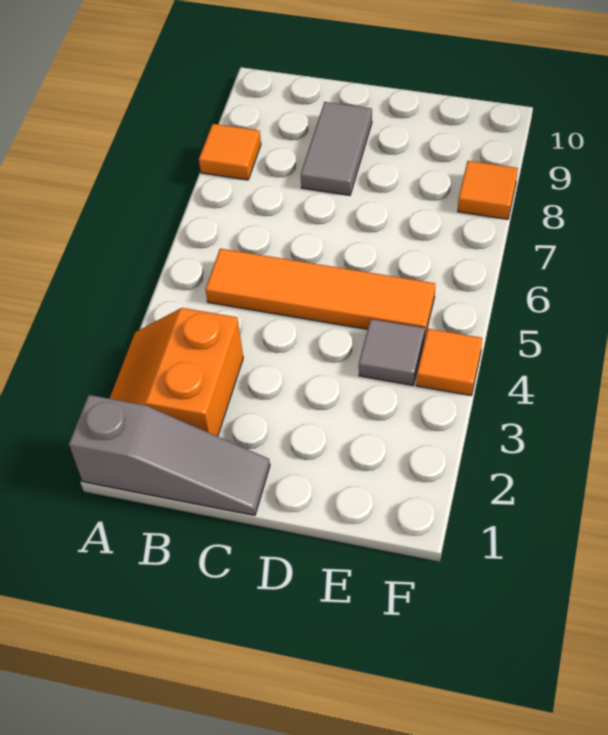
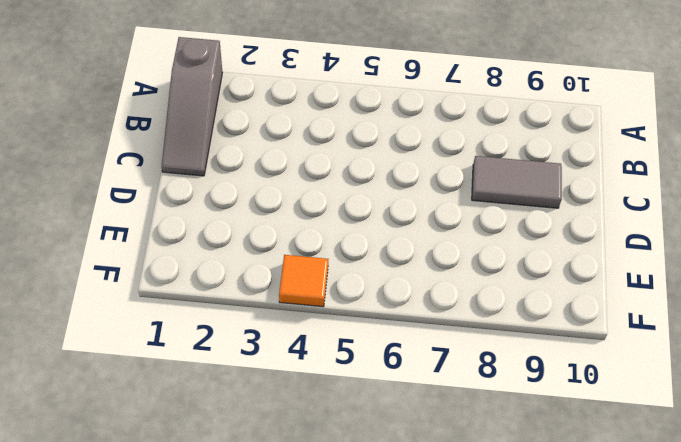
none -> orange slope A2:B3 level 1 top B
none -> orange tile A8 level 1

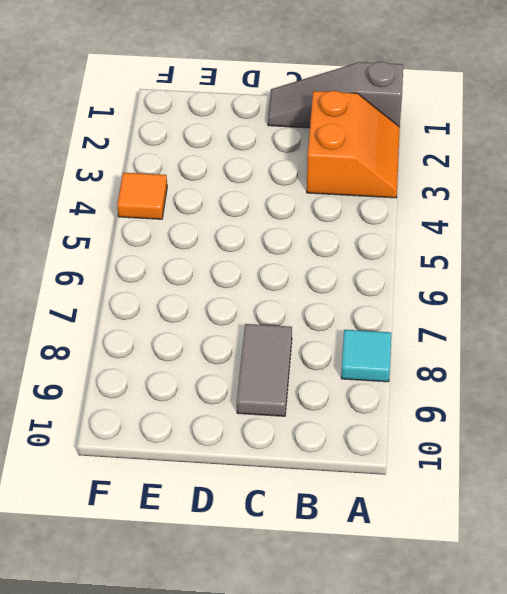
cyan tile A8 level 1 -> orange tile A8 level 1
none -> orange tile B5:E5 level 1
none -> grey tile E4 level 1

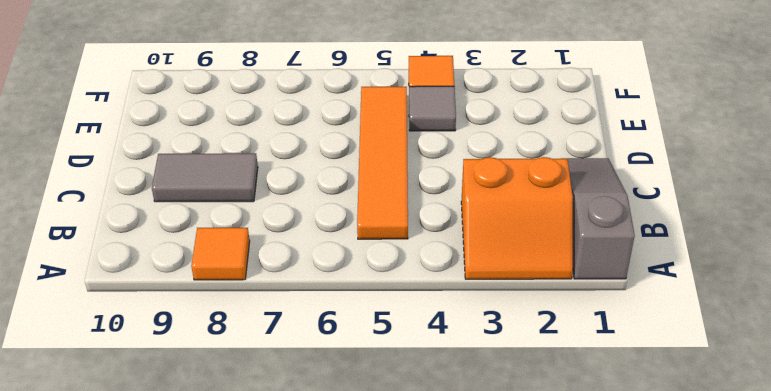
none -> orange tile F8 level 1

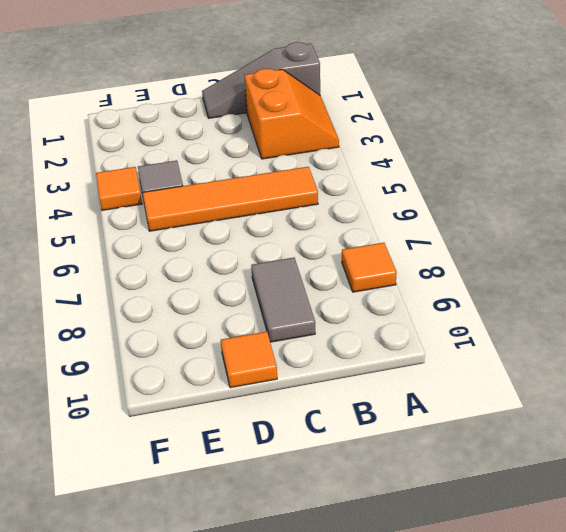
orange tile D10 level 1 -> orange tile F8 level 1

